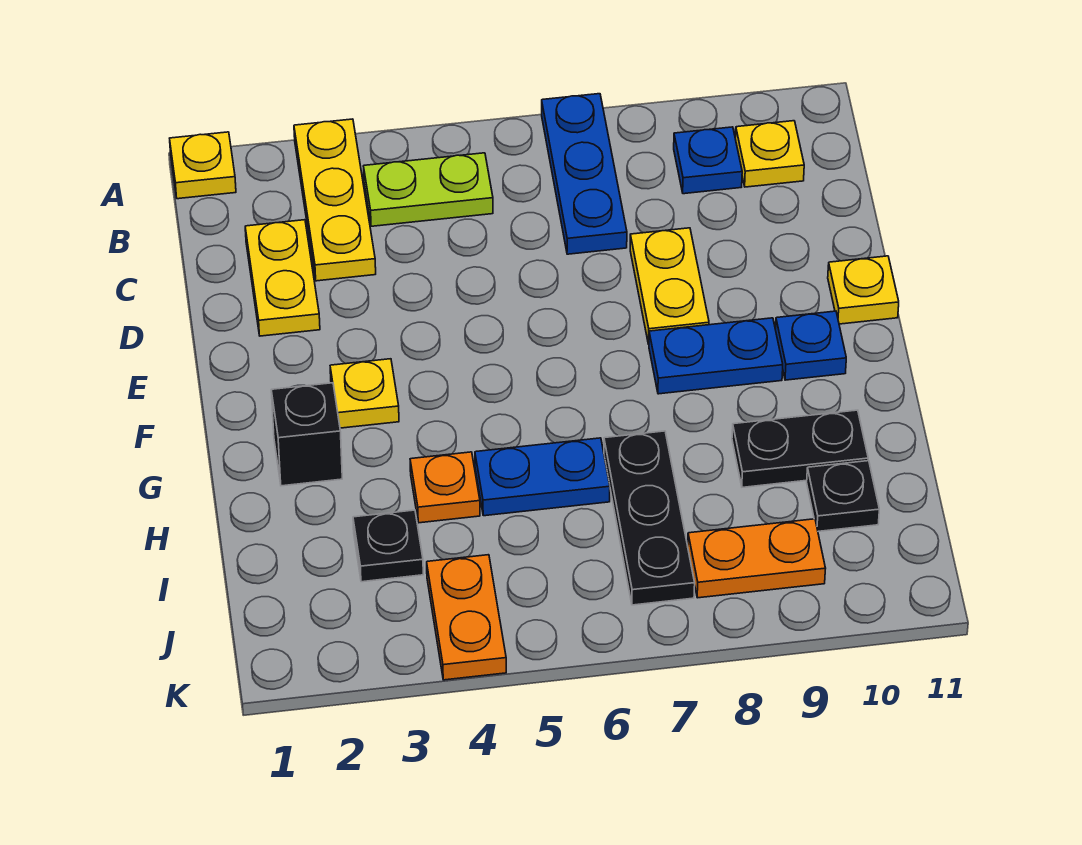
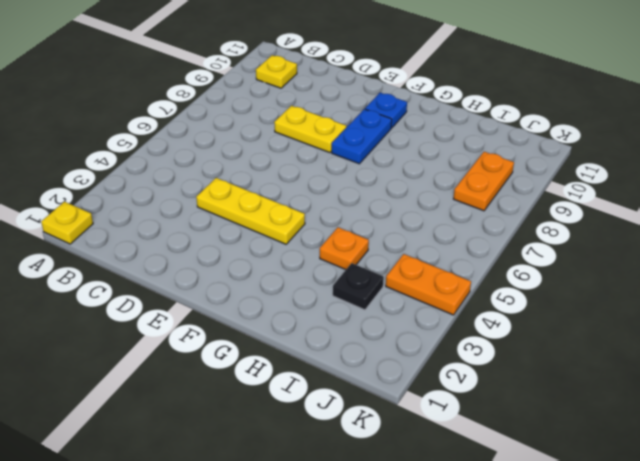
yellow plate D4:F4 level 1 -> yellow plate A3:C3 level 1
none -> blue plate A7:C7 level 1
none -> lime plate B4:B5 level 1
none -> blue plate B9 level 1

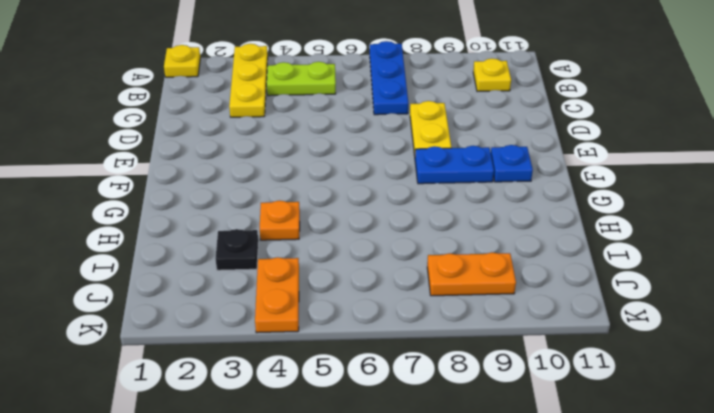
none -> blue plate B9 level 1
none -> yellow plate C2:D2 level 1
none -> yellow plate E11 level 1

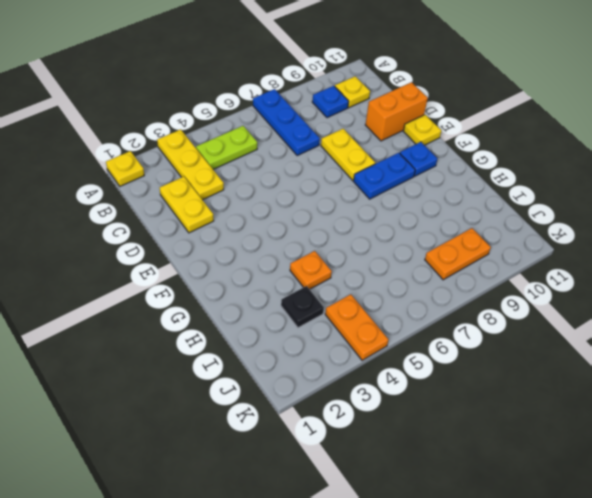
orange brick D10:D11 level 1 -> none
none -> yellow plate F3 level 1
none -> black brick G2 level 1
none -> blue plate H5:H6 level 1

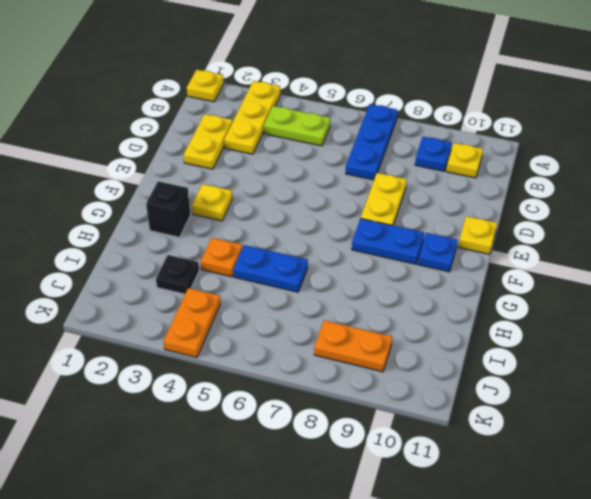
none -> black plate H7:J7 level 1
none -> black plate H9:H10 level 1
none -> black plate I10 level 1

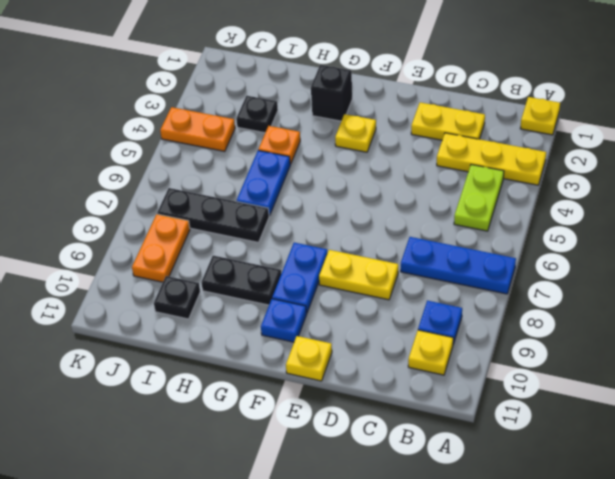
black plate G9:H9 level 1 -> black plate H9:H10 level 1

